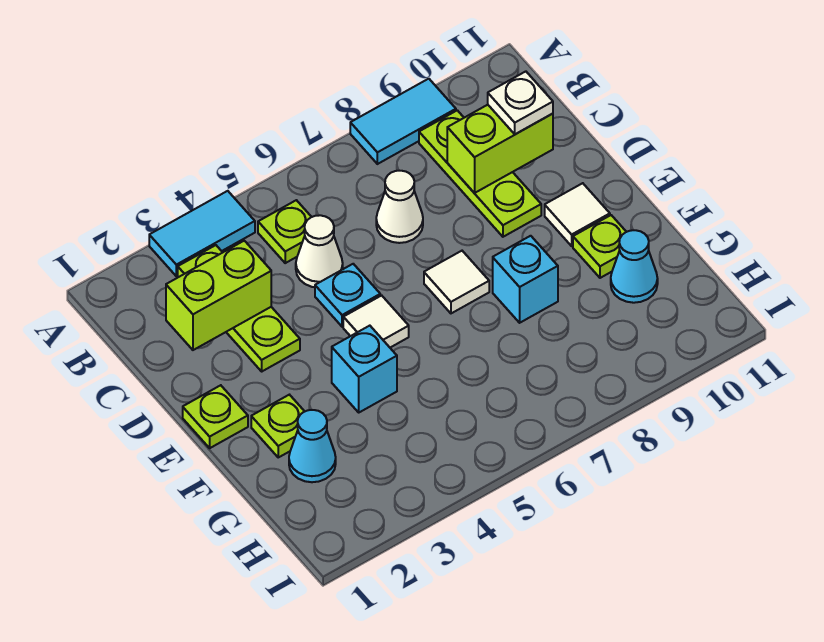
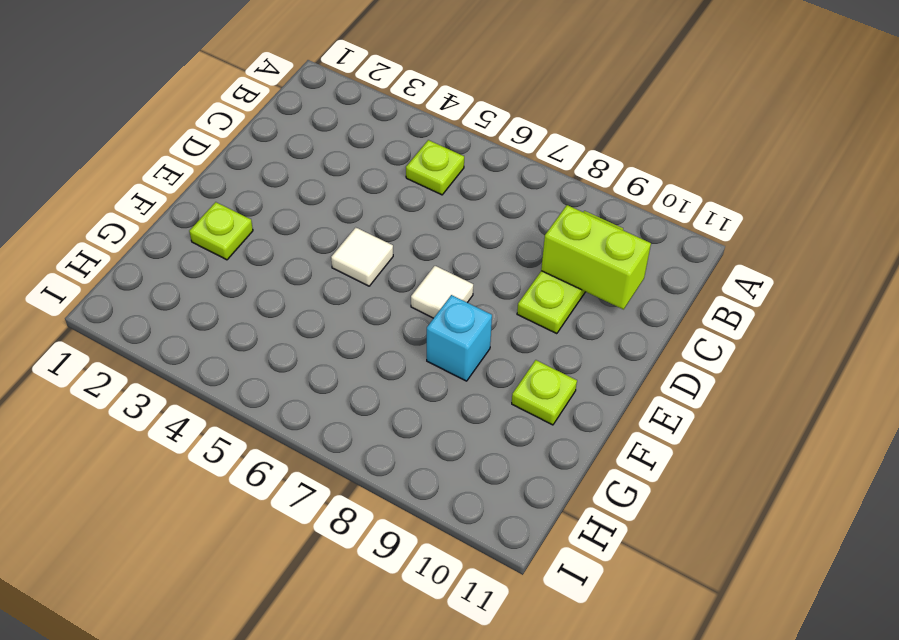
none -> cyan tile A3:A4 level 1
none -> cyan tile A8:A9 level 1
none -> lime plate B3:D3 level 1

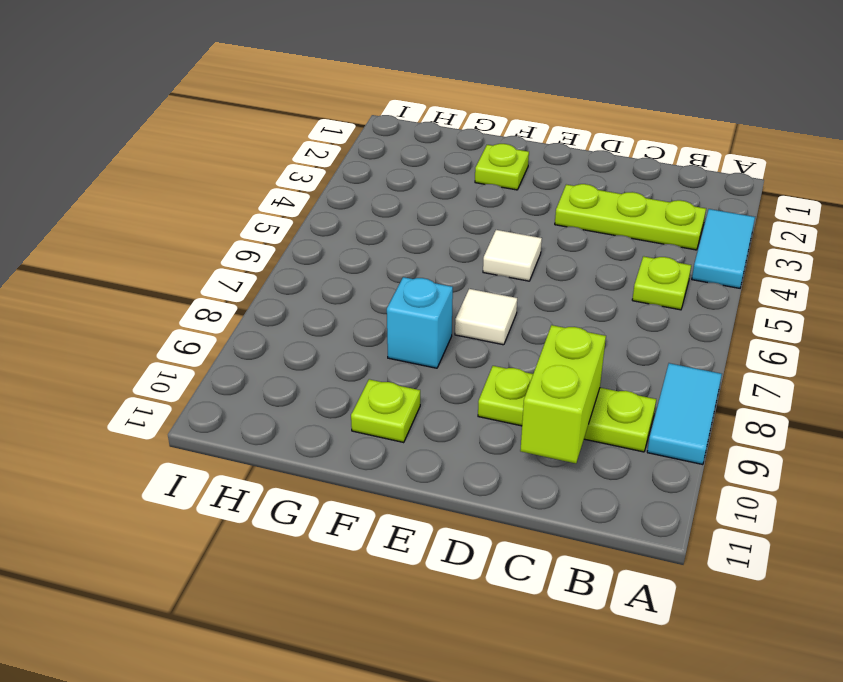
none -> white cone C5 level 1
none -> white cone C7 level 1
none -> cyan plate D5 level 1

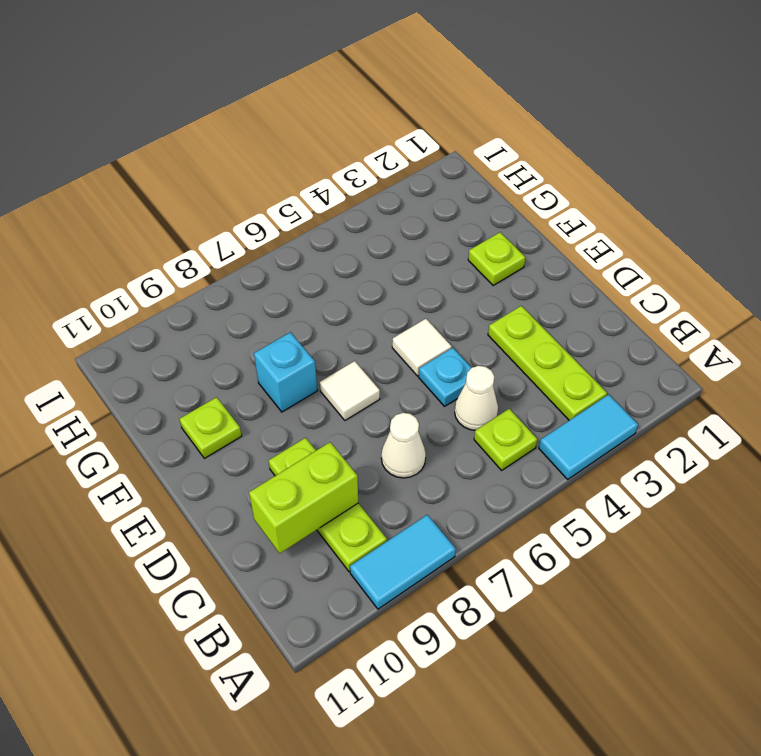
none -> lime plate E1 level 1
none -> white tile E10 level 1
none -> cyan brick F4 level 1

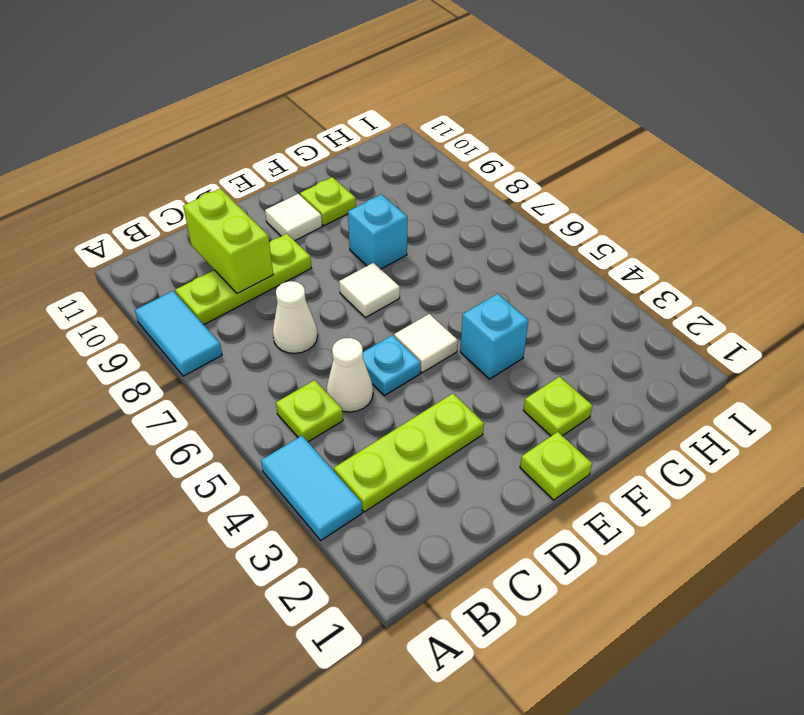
none -> cyan cone G2 level 1
none -> cyan cone G10 level 1
none -> lime brick C2:C3 level 2

